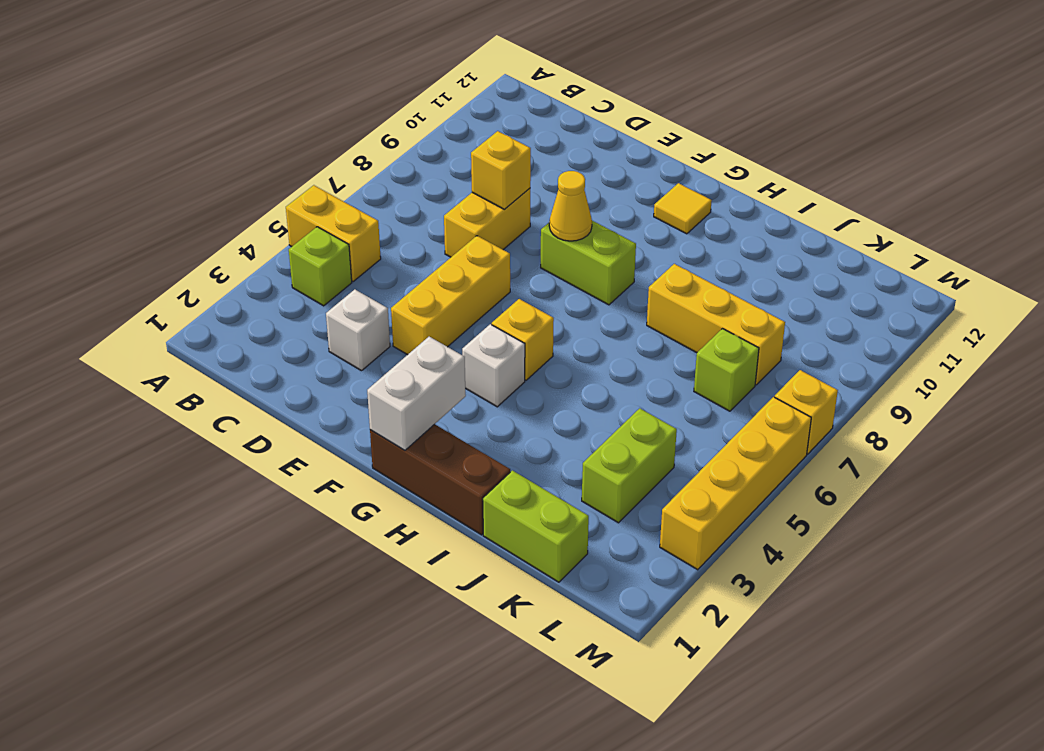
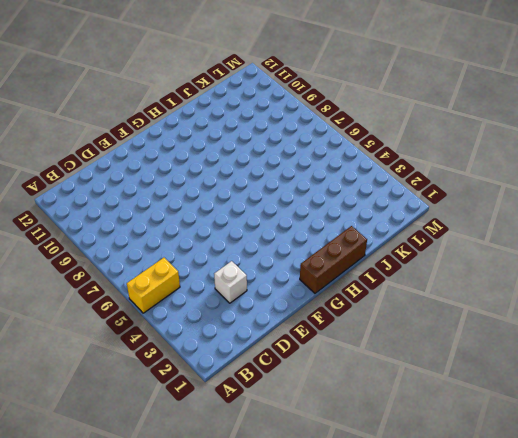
none -> lime brick B4 level 1
none -> yellow brick D7:D8 level 1
none -> yellow brick E4:E6 level 1

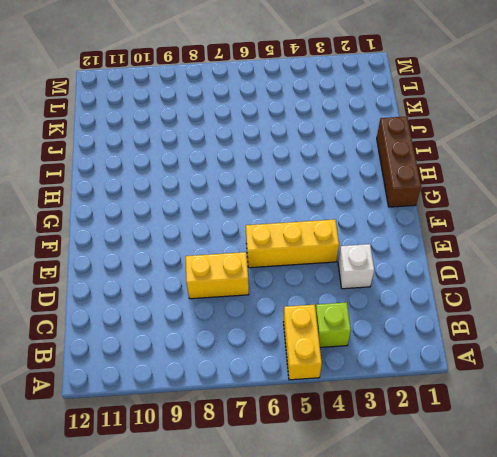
none -> lime brick F8:G8 level 1
none -> white brick G4 level 1
none -> yellow brick G5 level 1

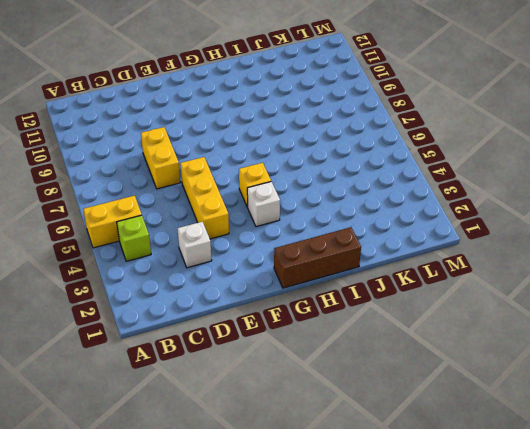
none -> lime brick F8:G8 level 1
none -> yellow tile G11 level 1
none -> yellow brick I8:K8 level 1

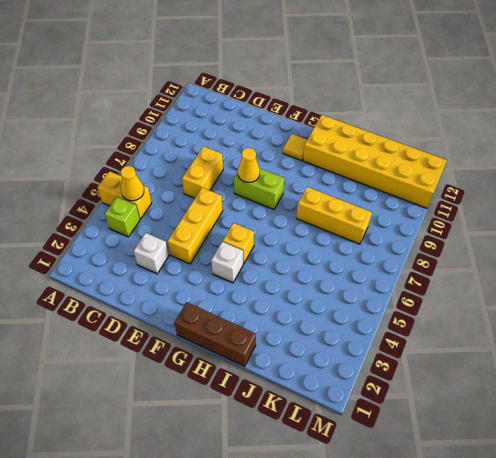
yellow cone B5 level 2 -> none
yellow brick H11:M12 level 1 -> none
none -> lime brick J1:K1 level 1
none -> lime brick K3:K4 level 1
none -> lime brick K7 level 1

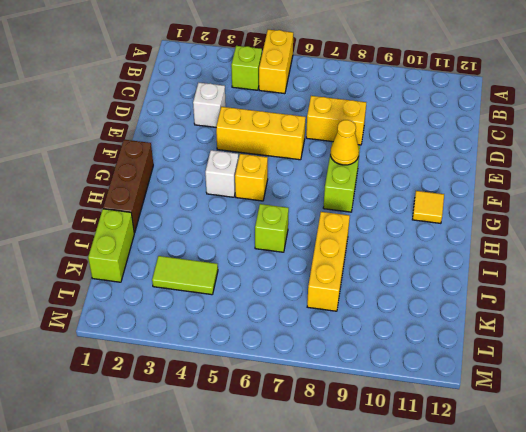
lime brick I6 level 1 -> lime brick K7 level 1
lime tile K3:K4 level 1 -> lime brick K3:K4 level 1
none -> yellow brick M3:M6 level 1
none -> yellow brick M7 level 1
none -> yellow brick D8 level 2

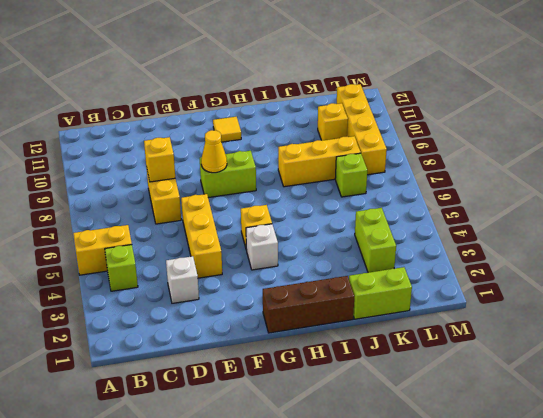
yellow brick K10 level 1 -> yellow brick M7 level 1
yellow brick L8:L11 level 1 -> yellow brick M3:M6 level 1
none -> white brick G1:G2 level 2

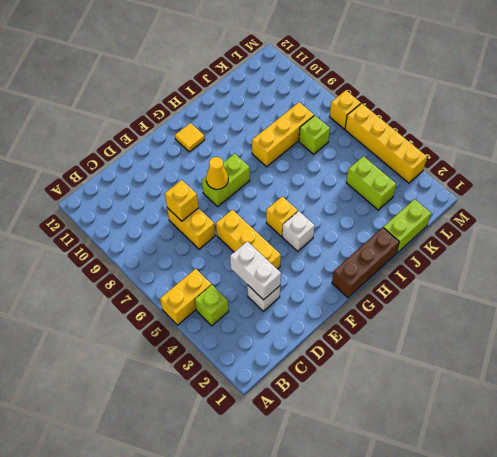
white brick D3:D4 level 2 -> white brick G1:G2 level 2

